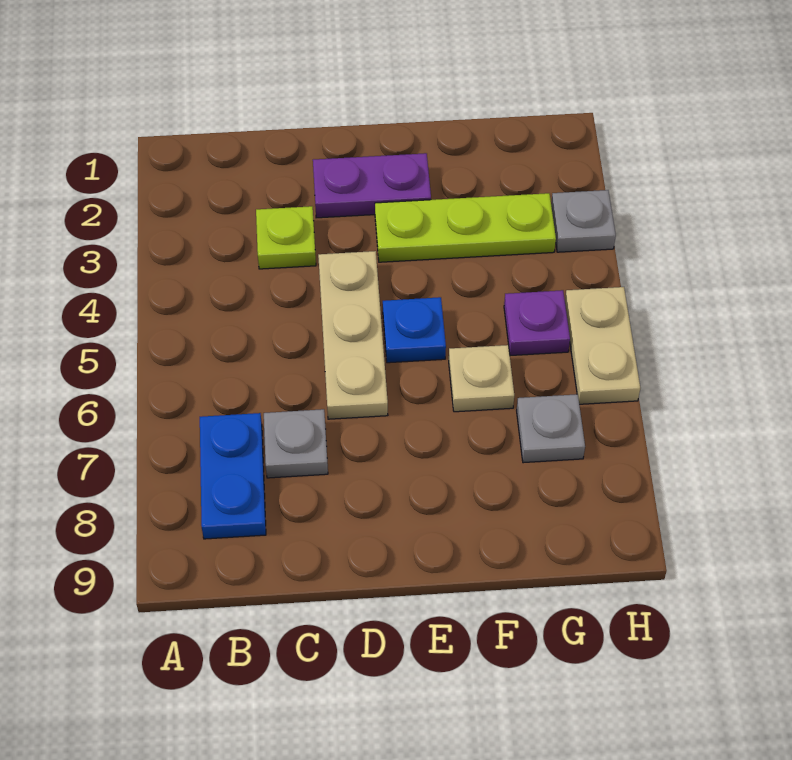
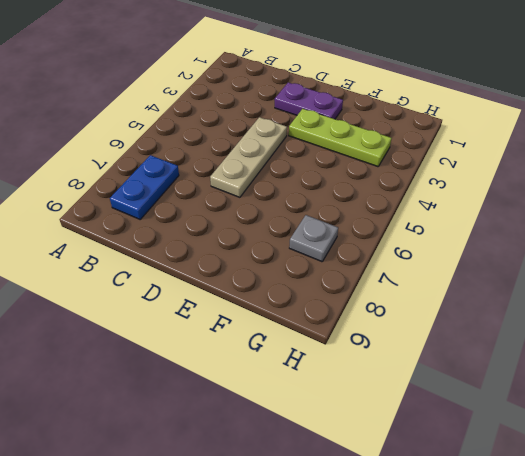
none -> lime plate C3 level 1
none -> grey plate C7 level 1
none -> blue plate E5 level 1

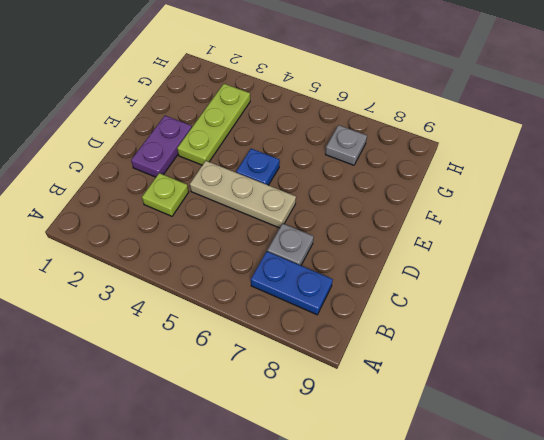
none -> tan plate F6 level 1
none -> purple plate G5 level 1
none -> grey plate H3 level 1

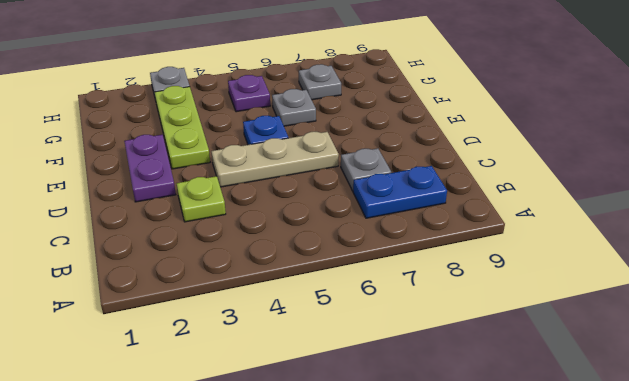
grey plate F6 level 1 -> tan plate F6 level 1
none -> tan plate H5:H6 level 1

